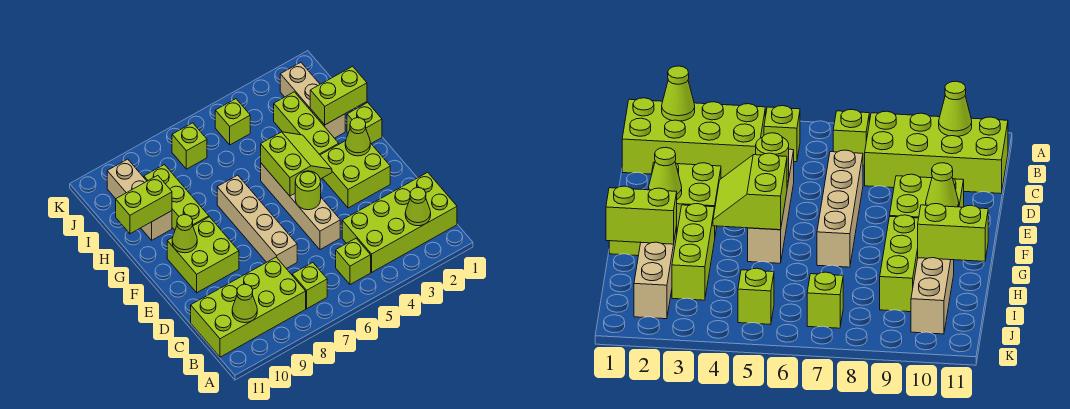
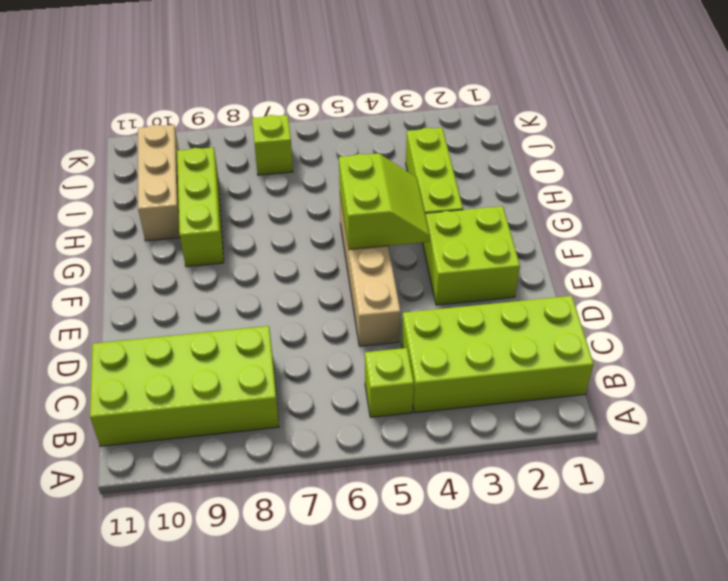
none -> lime brick B7 level 1
none -> tan brick D7:G7 level 1
none -> lime brick E9:F10 level 1

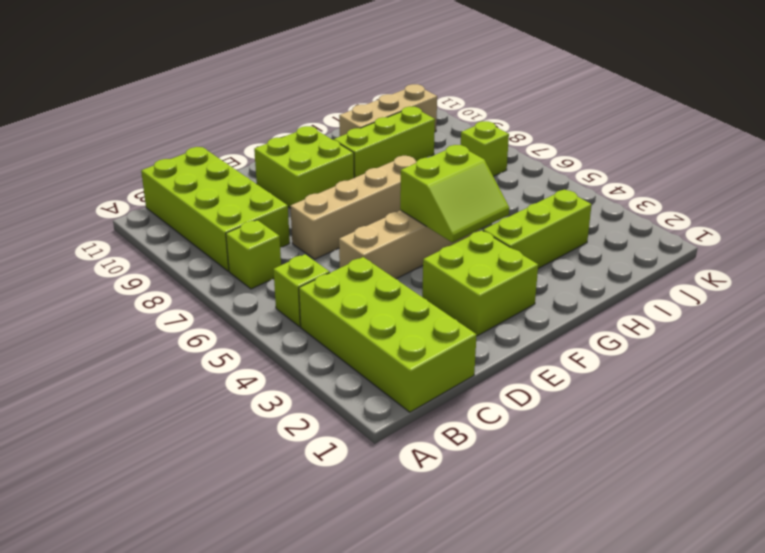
none -> lime brick G1 level 1
none -> tan brick H2:J2 level 1
none -> lime brick J5 level 1

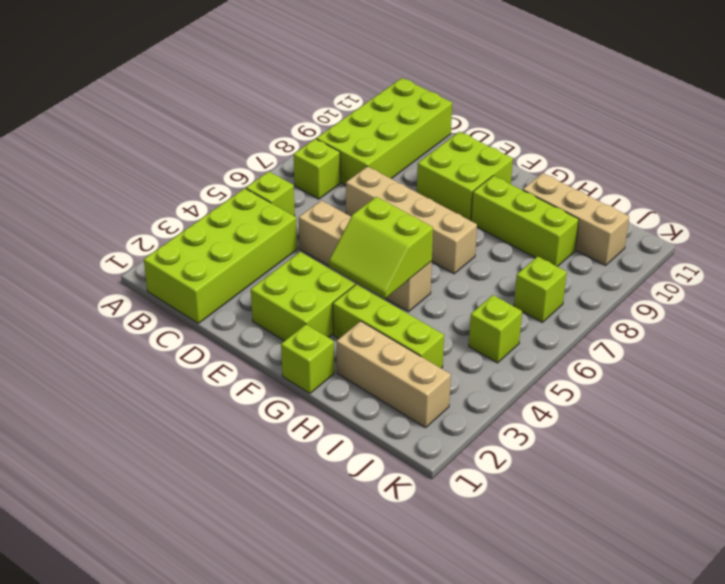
none -> lime cone B2 level 2
none -> lime cone B10 level 2
none -> lime round brick E5 level 2

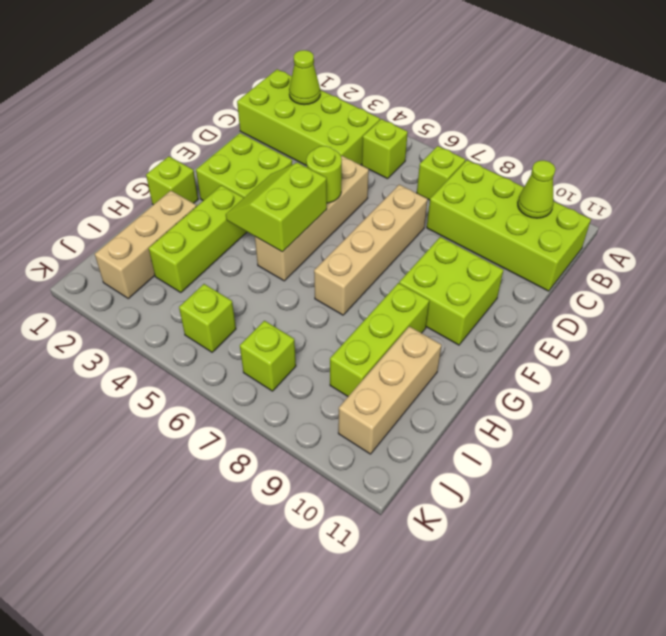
none -> lime cone F2 level 2
none -> lime cone F10 level 2
none -> lime brick H1:H2 level 2

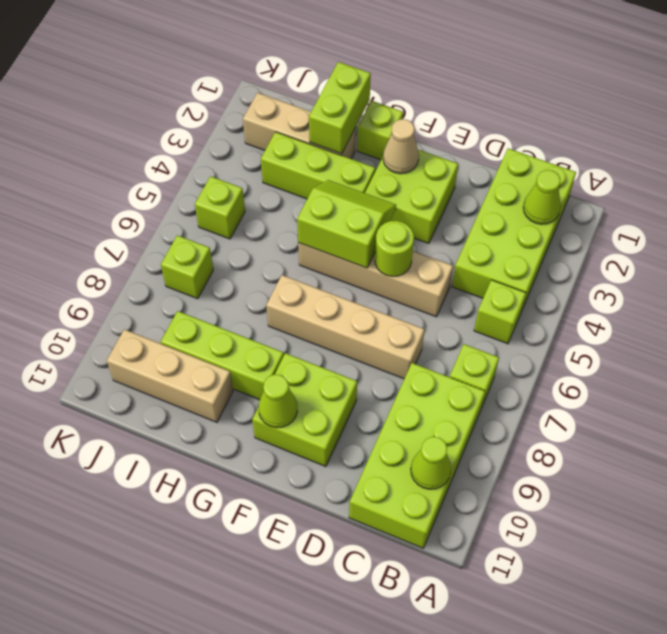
tan cone F2 level 2 -> lime cone F2 level 2
none -> lime brick H10:H11 level 2

